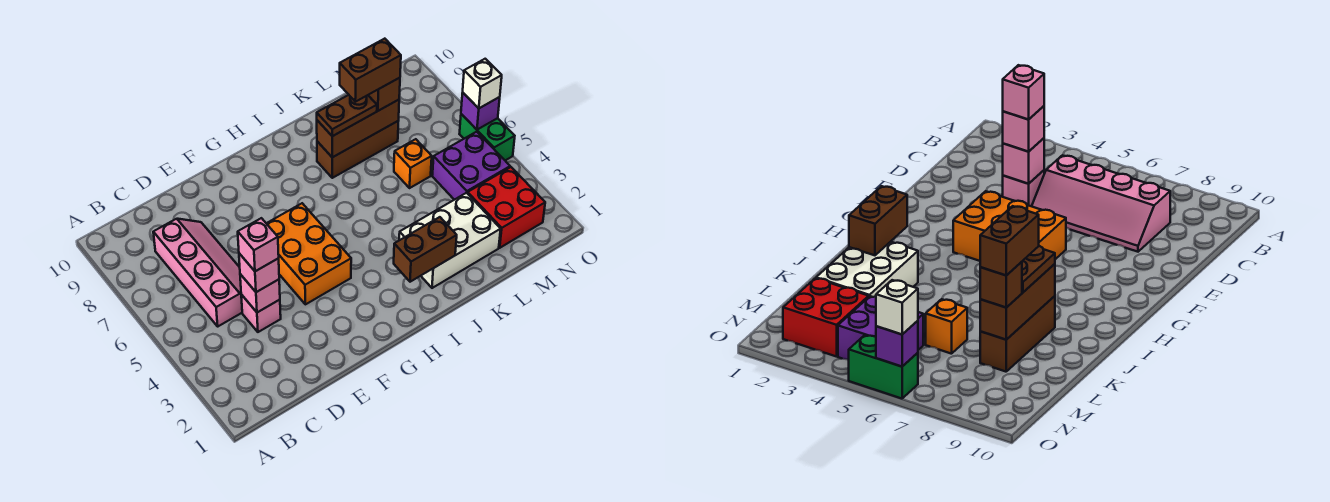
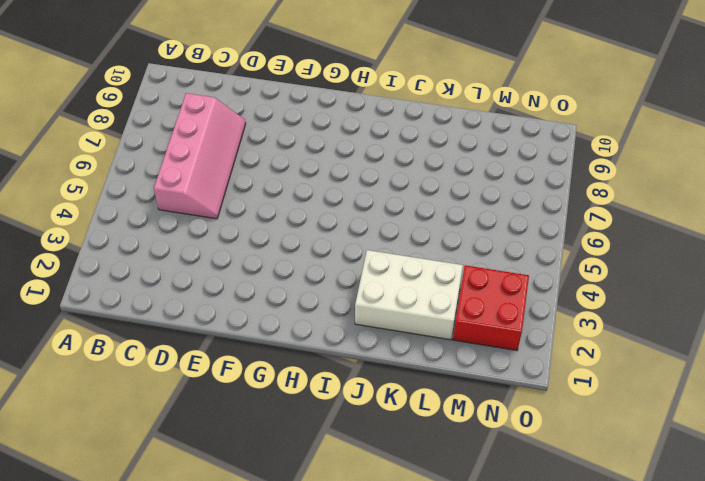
none -> pink brick D4 level 1
none -> orange brick F4:G6 level 1
none -> brown brick J8:L8 level 1

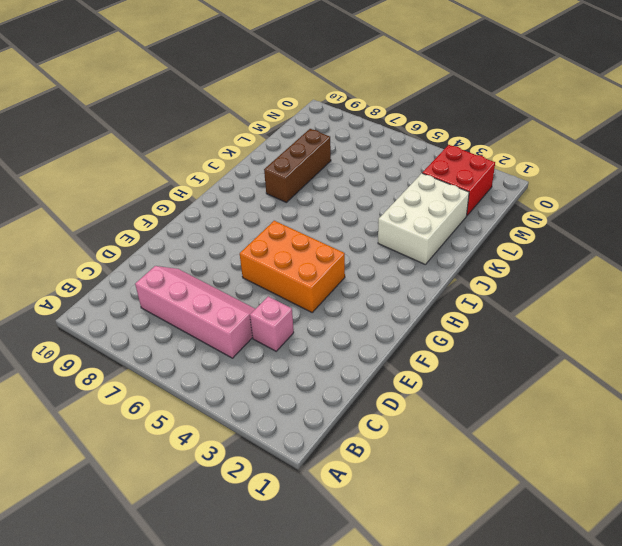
none -> orange brick L6 level 1
none -> purple brick M4:N5 level 1
none -> green brick O5:O6 level 1

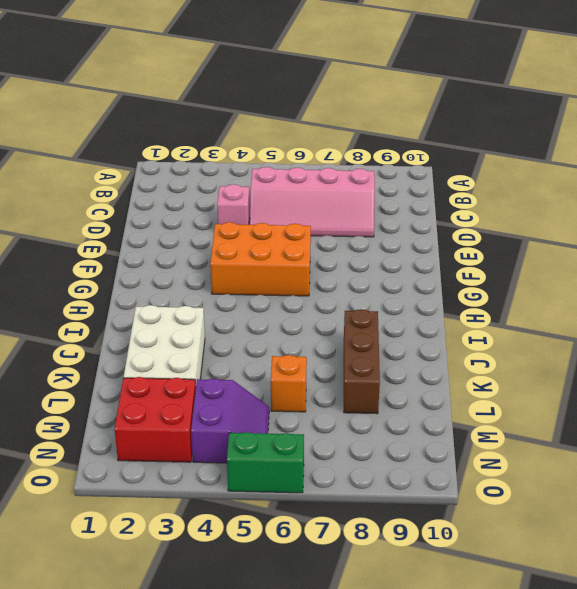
purple slope M4:N5 level 1 top 4 -> purple brick M4:N5 level 1
none -> pink brick D4 level 2
none -> brown brick I2:J2 level 2
none -> brown brick J8:L8 level 2

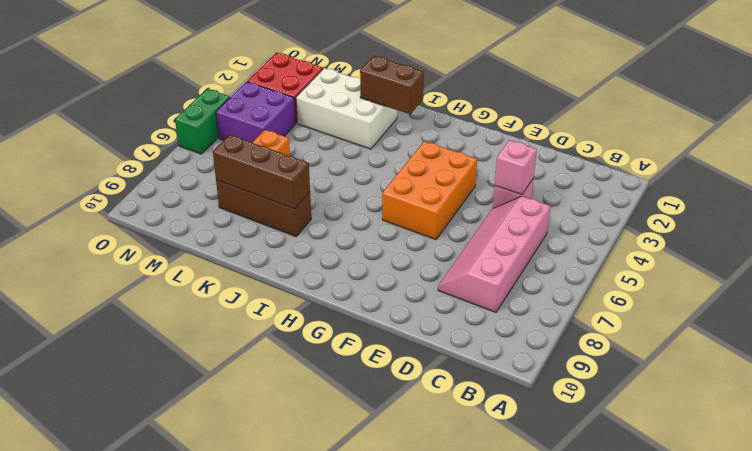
none -> purple brick O6 level 2
none -> pink brick D4 level 3
none -> brown plate J8:K8 level 3

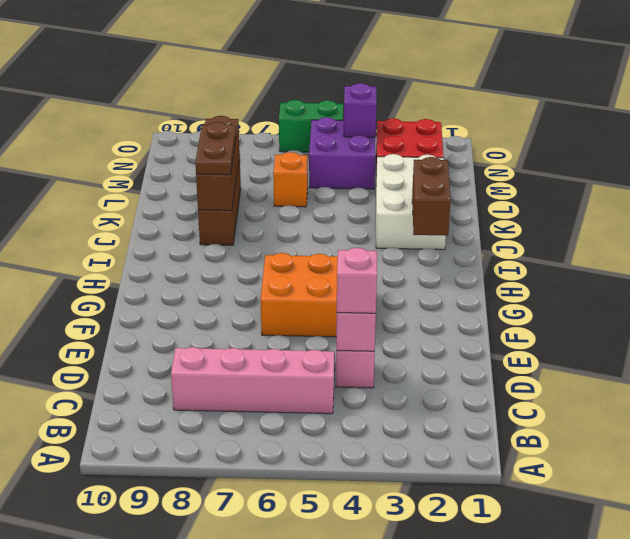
purple brick N4 level 2 -> purple brick O6 level 2
none -> brown brick L8 level 3
none -> white brick O6 level 3
none -> pink brick D4 level 4

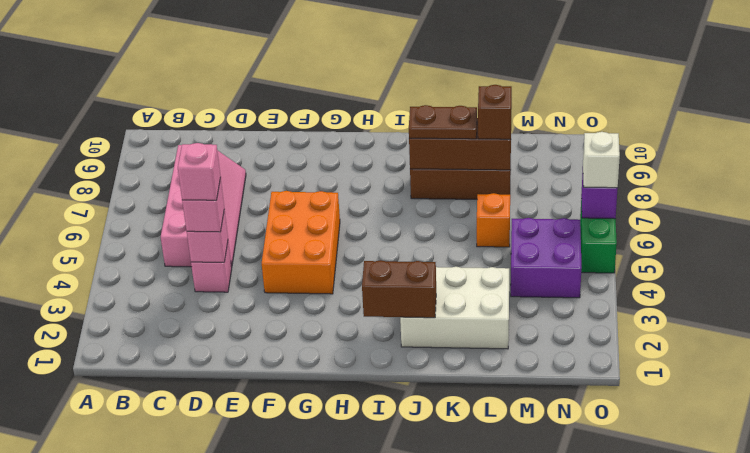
none -> red brick M2:N3 level 1
none -> brown brick K8:L8 level 4

